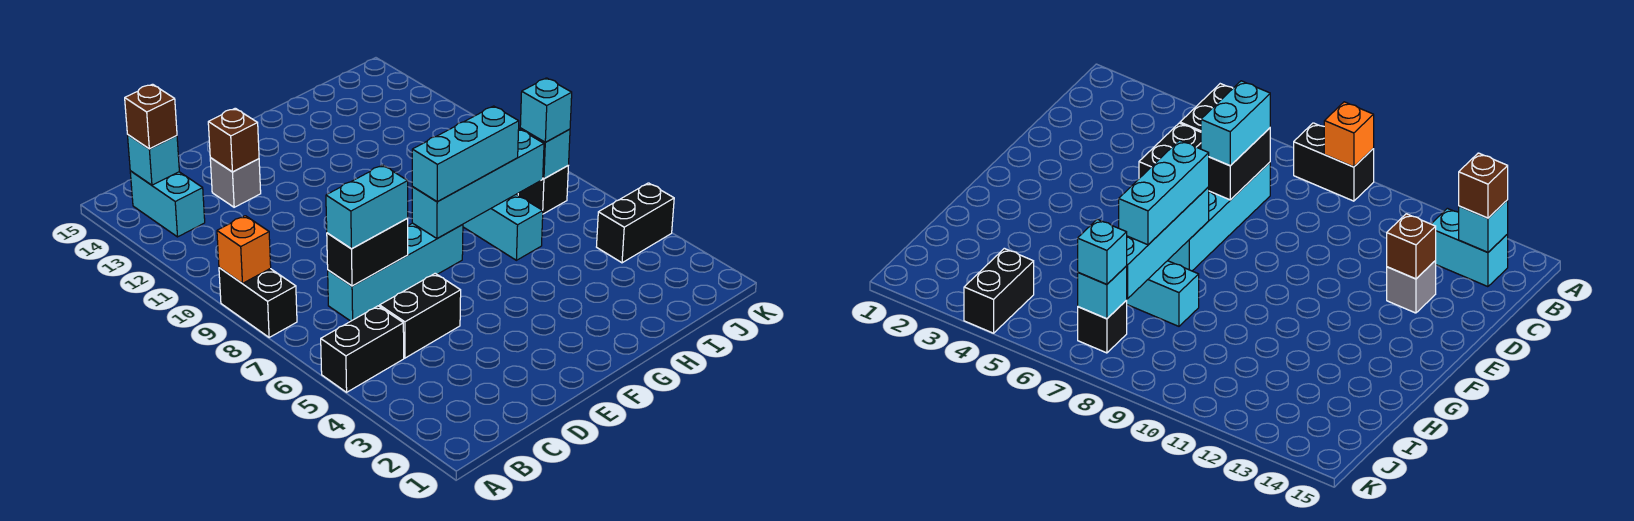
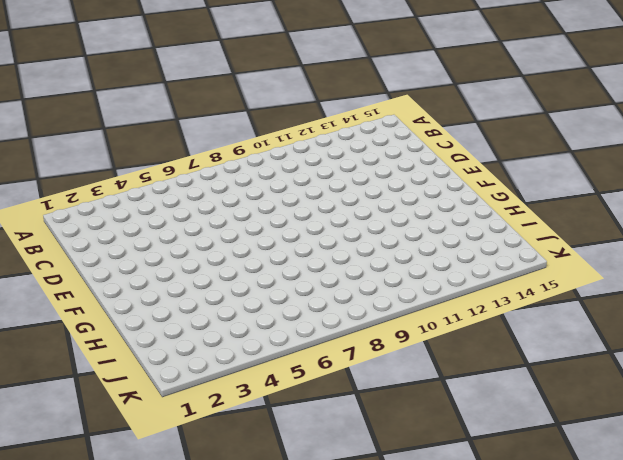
none -> black brick A5:B5 level 1
none -> black brick A8:A9 level 1
none -> cyan brick B13:B14 level 1

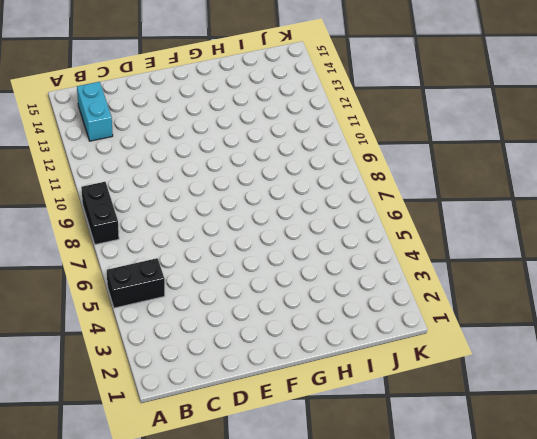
none -> black brick C5:D5 level 1
none -> cyan brick C7:F7 level 1
none -> grey brick D13 level 1

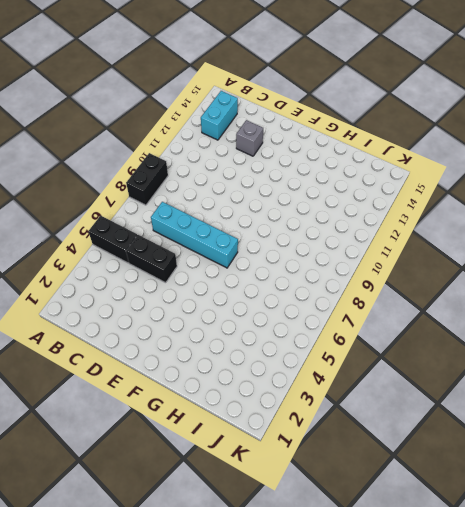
none -> cyan brick H6:H8 level 1
none -> black brick J4:K4 level 1
none -> black brick J7 level 1

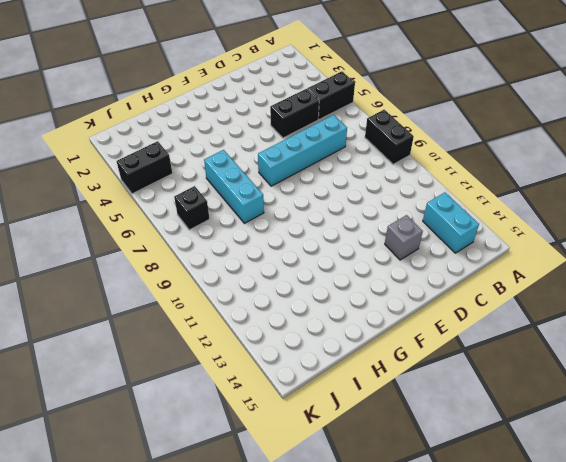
none -> orange brick A9 level 2
none -> cyan brick B14 level 2
none -> black brick C7:D7 level 2

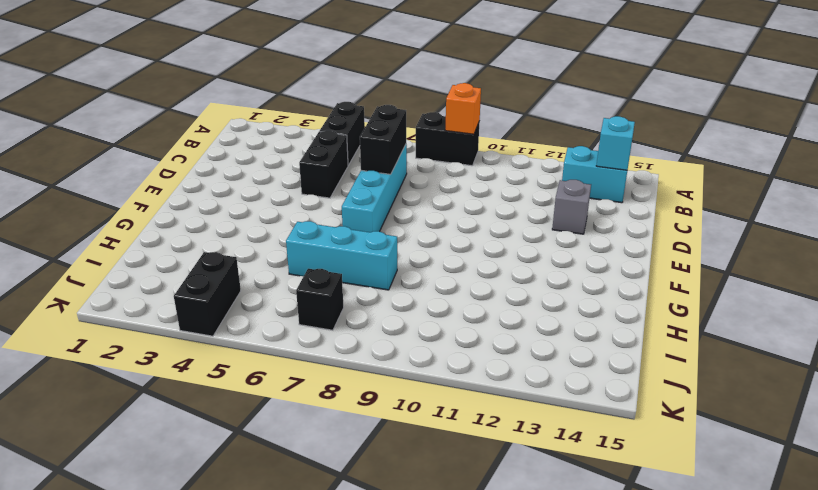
none -> brown brick D13 level 2
none -> cyan brick F7:I7 level 2
none -> cyan brick J7 level 2

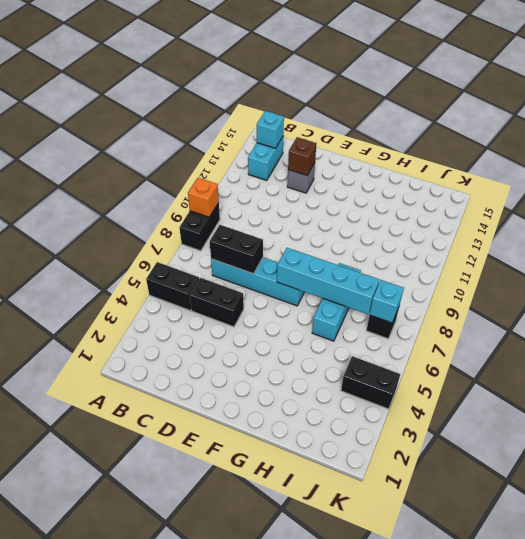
none -> brown brick B14 level 3
none -> cyan brick C7:D7 level 3
none -> cyan brick F7:H7 level 3

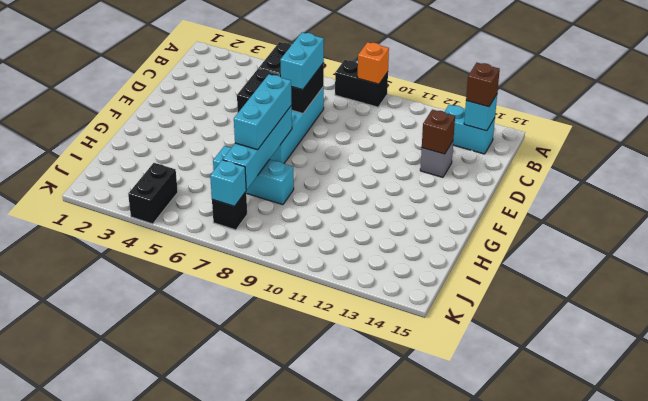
none -> cyan brick J7 level 3

